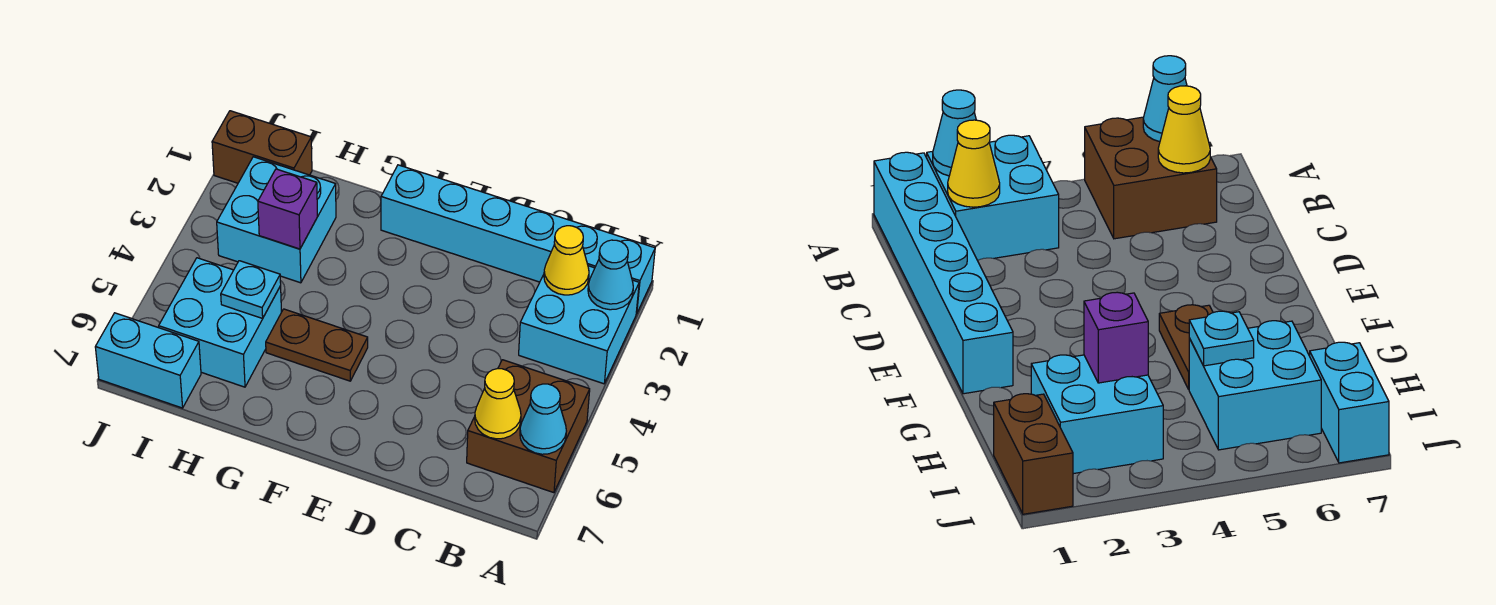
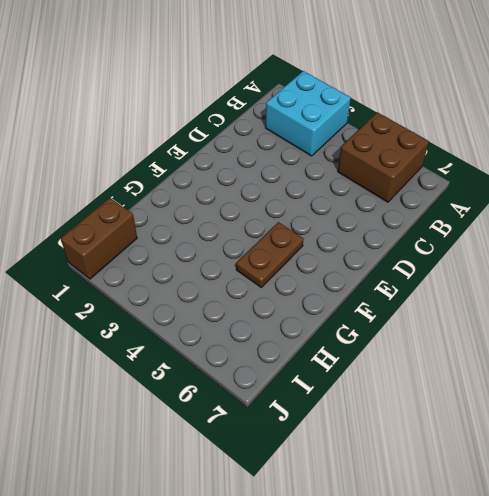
none -> cyan brick A1:F1 level 1
none -> cyan brick H2:I3 level 1
none -> cyan brick H5:I6 level 1

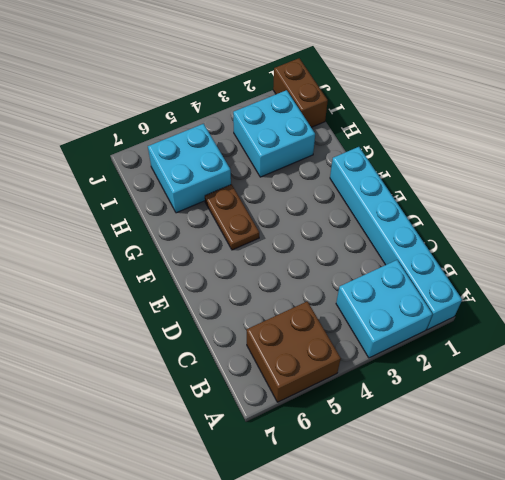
none -> cyan brick I7:J7 level 1
none -> cyan cone A2 level 2
none -> cyan cone A6 level 2

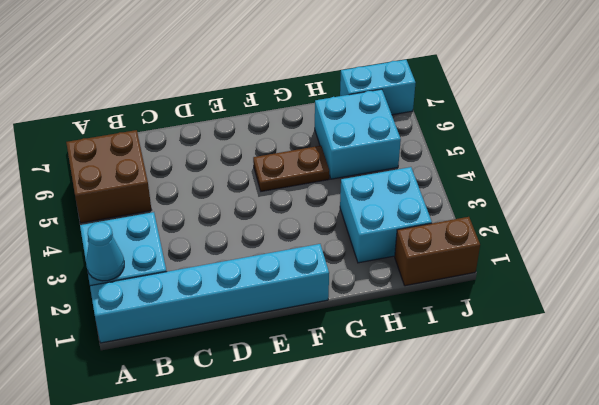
none -> cyan cone A6 level 2
none -> yellow cone B2 level 2
none -> yellow cone B6 level 2

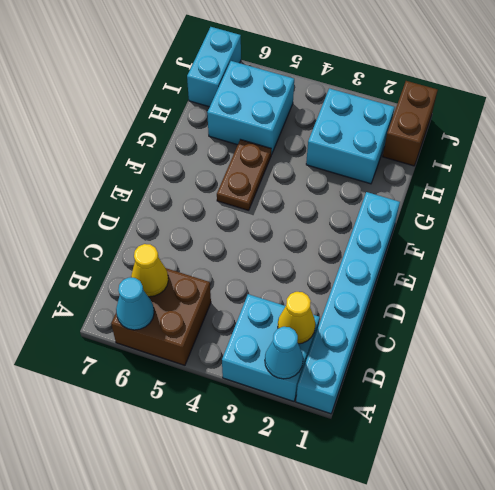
none -> purple brick H3 level 2
none -> cyan plate H5 level 2

